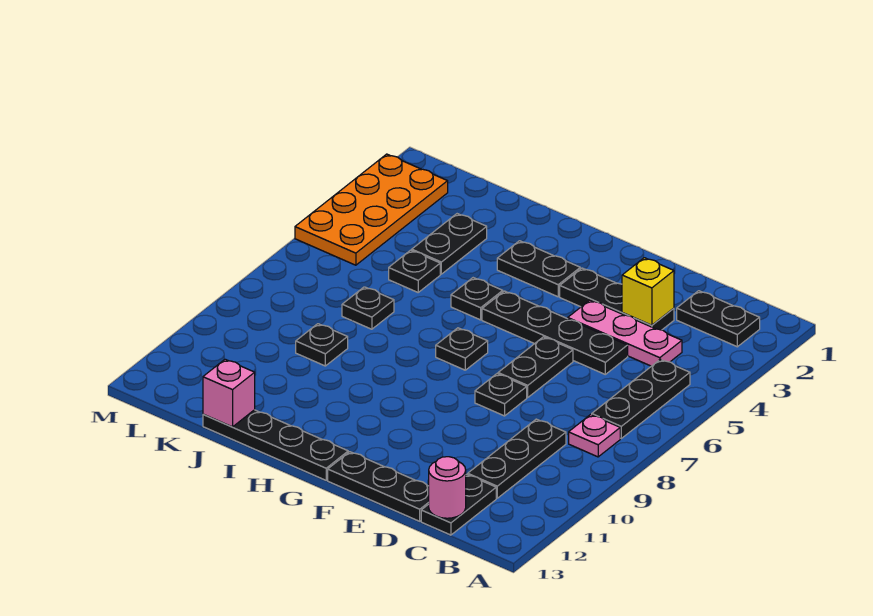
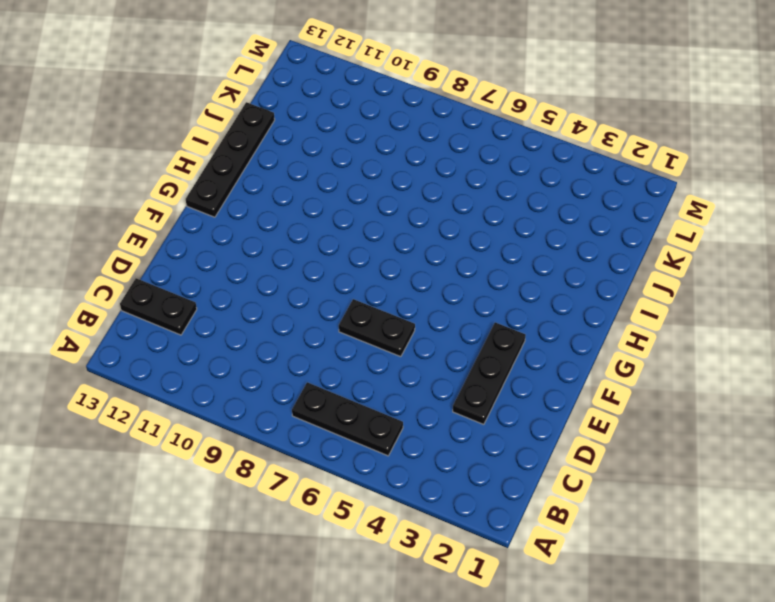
none -> black plate B2:C2 level 1
none -> pink plate B8 level 1
none -> pink plate C4:E4 level 1

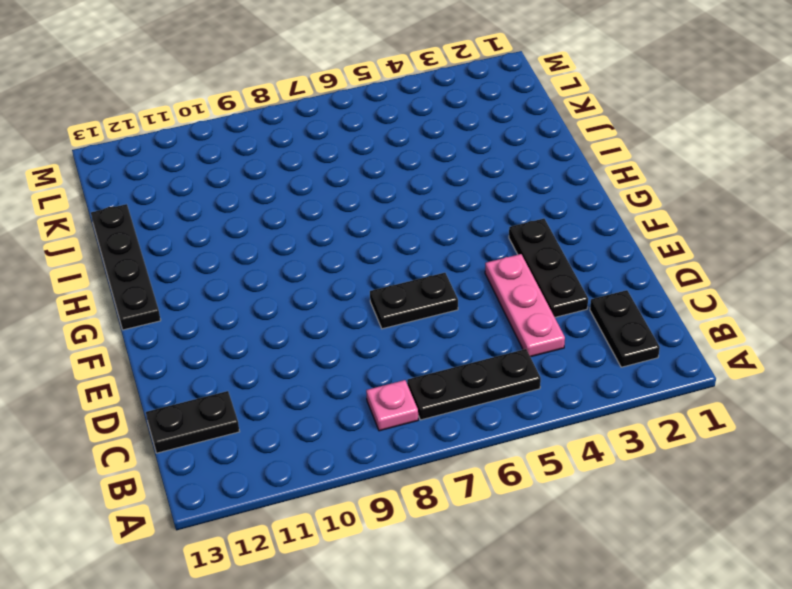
none -> black plate C9:C11 level 1
none -> black plate D5:G5 level 1
none -> black plate D13:F13 level 1

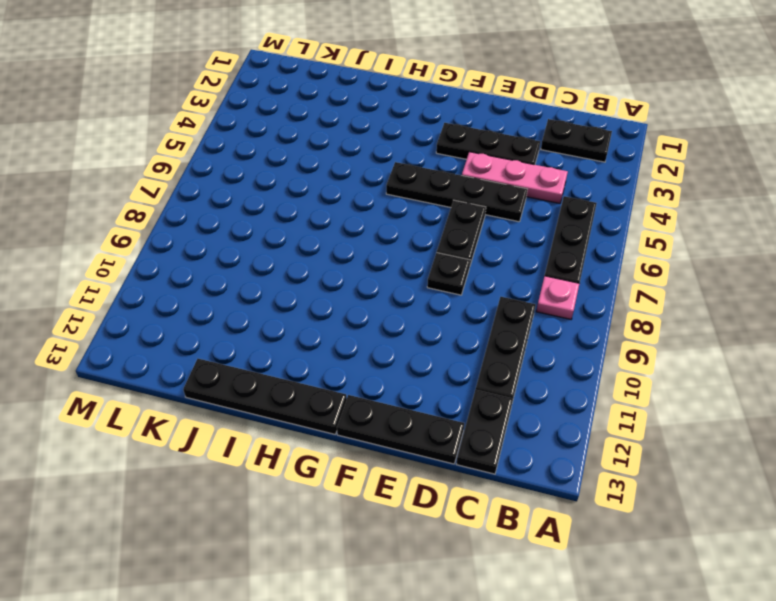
none -> black plate G3:H3 level 1
none -> black plate G7 level 1
none -> black plate H5 level 1

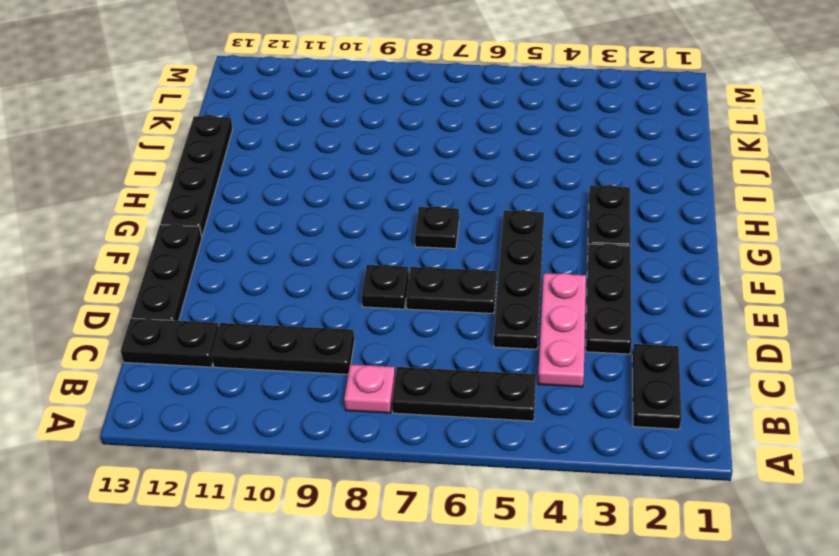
none -> black plate H5 level 1
none -> black plate J3:J4 level 1
none -> black plate J5 level 1

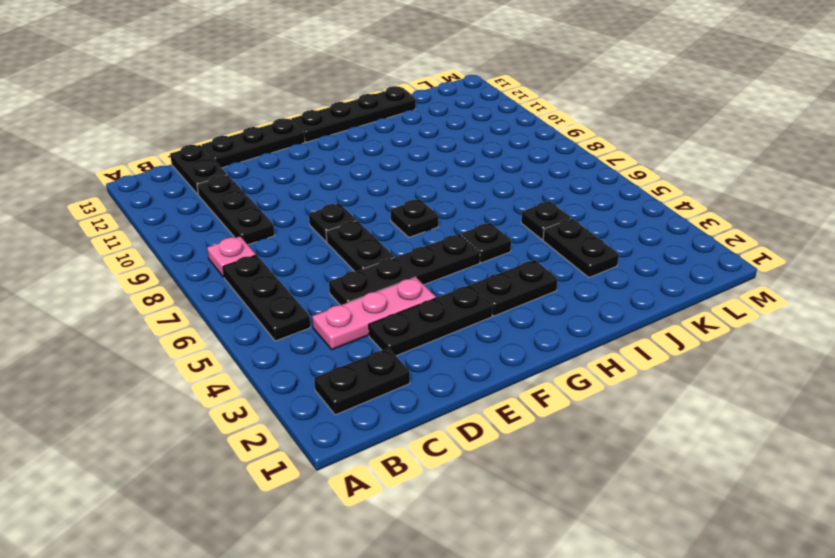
none -> black plate J7 level 1
none -> black plate J9 level 1
none -> orange plate L2:M5 level 1

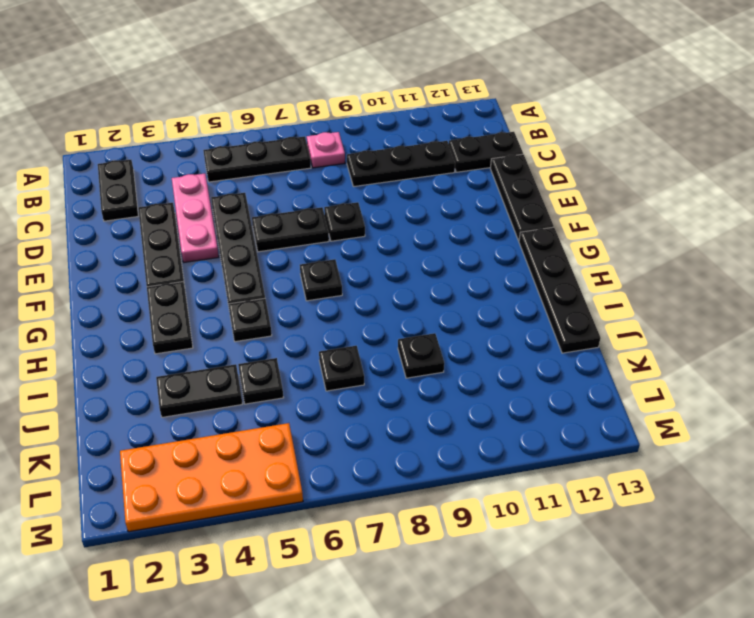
none -> pink round brick C13 level 2
none -> yellow brick D3 level 2
none -> pink brick J13 level 2

